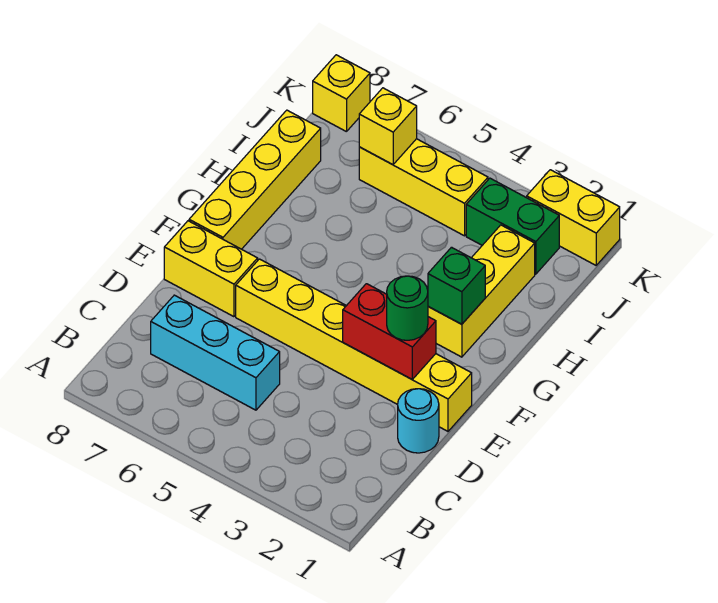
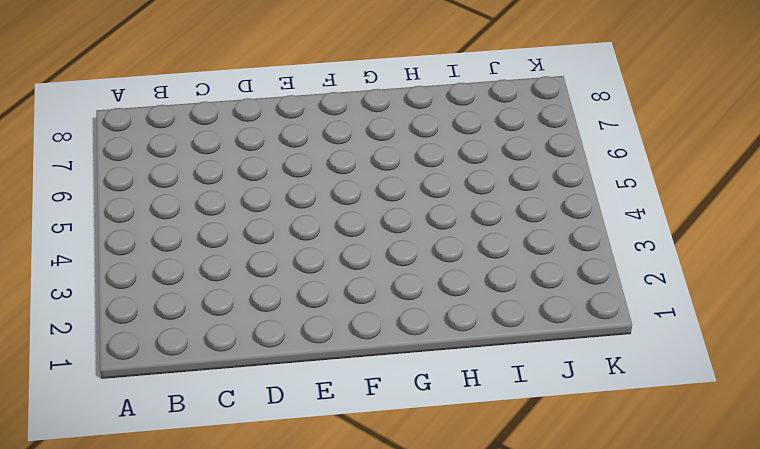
none -> cyan brick C5:C7 level 1
none -> cyan round brick D1 level 1
none -> yellow brick E1:E6 level 1

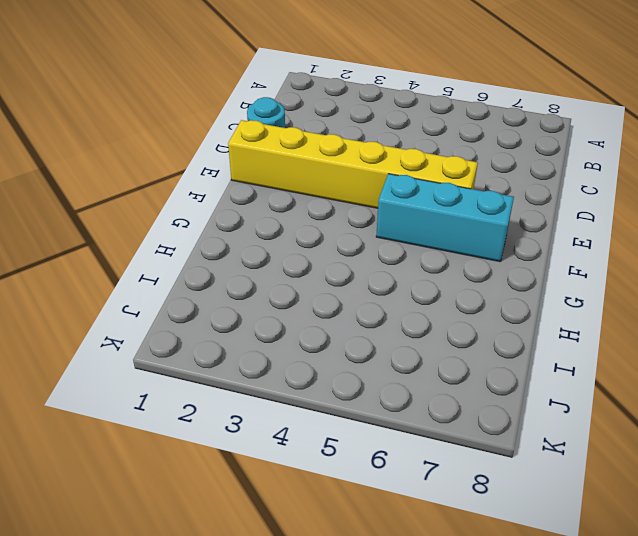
cyan brick F5:F7 level 1 -> cyan brick C5:C7 level 1
none -> yellow brick E7:E8 level 1
none -> yellow brick F8:I8 level 1
none -> yellow brick G2:I2 level 1

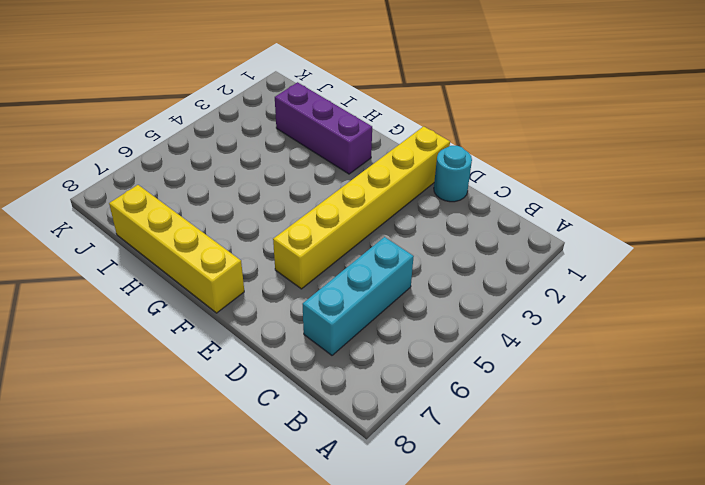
purple brick G2:I2 level 1 -> yellow brick G2:I2 level 1
none -> yellow brick E7:E8 level 1
none -> green brick J2:J3 level 1
none -> yellow brick J4:J6 level 1

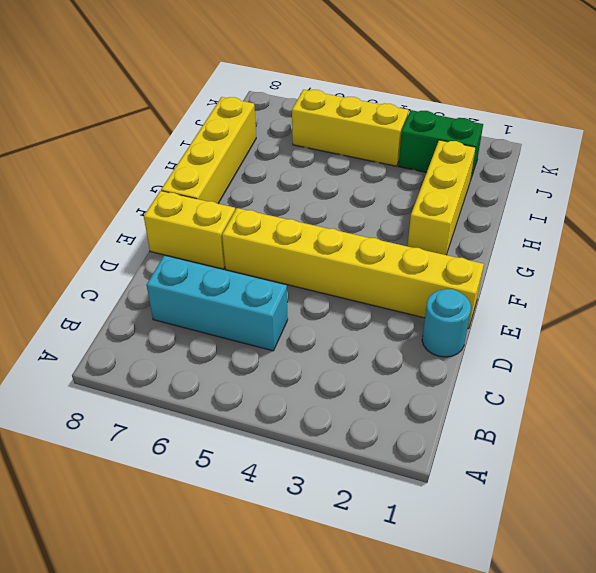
none -> yellow brick K1:K2 level 1
none -> yellow brick K8 level 1
none -> red brick E2:E3 level 2

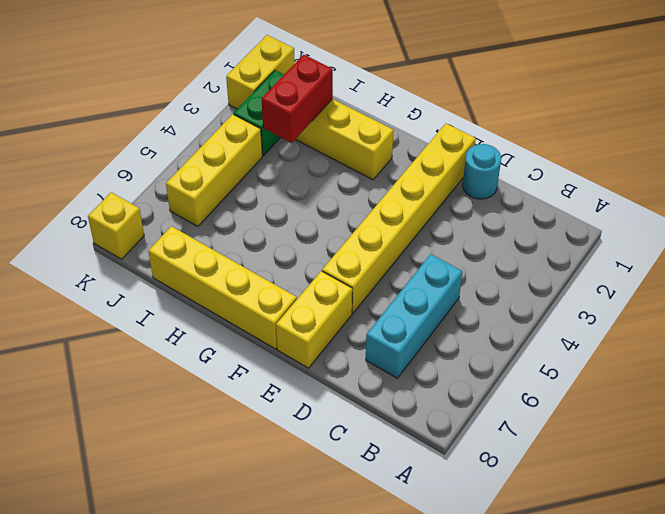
red brick I2:I3 level 2 -> red brick E2:E3 level 2
none -> green brick G2 level 2
none -> yellow brick J6 level 2
none -> green round brick E2 level 3

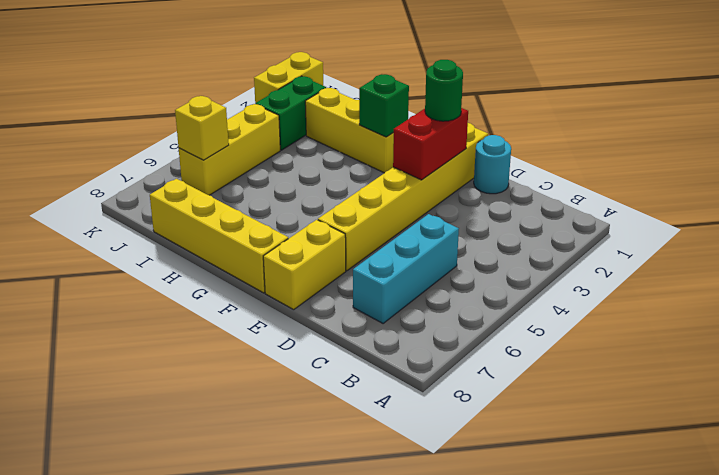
none -> yellow brick K8 level 1

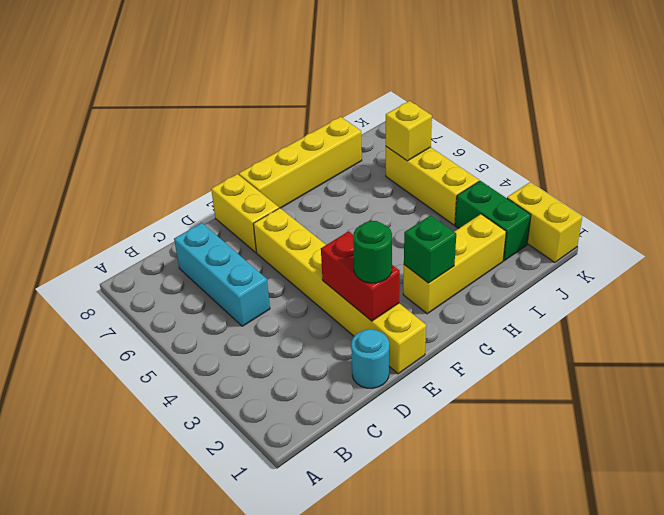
none -> yellow brick K8 level 1

